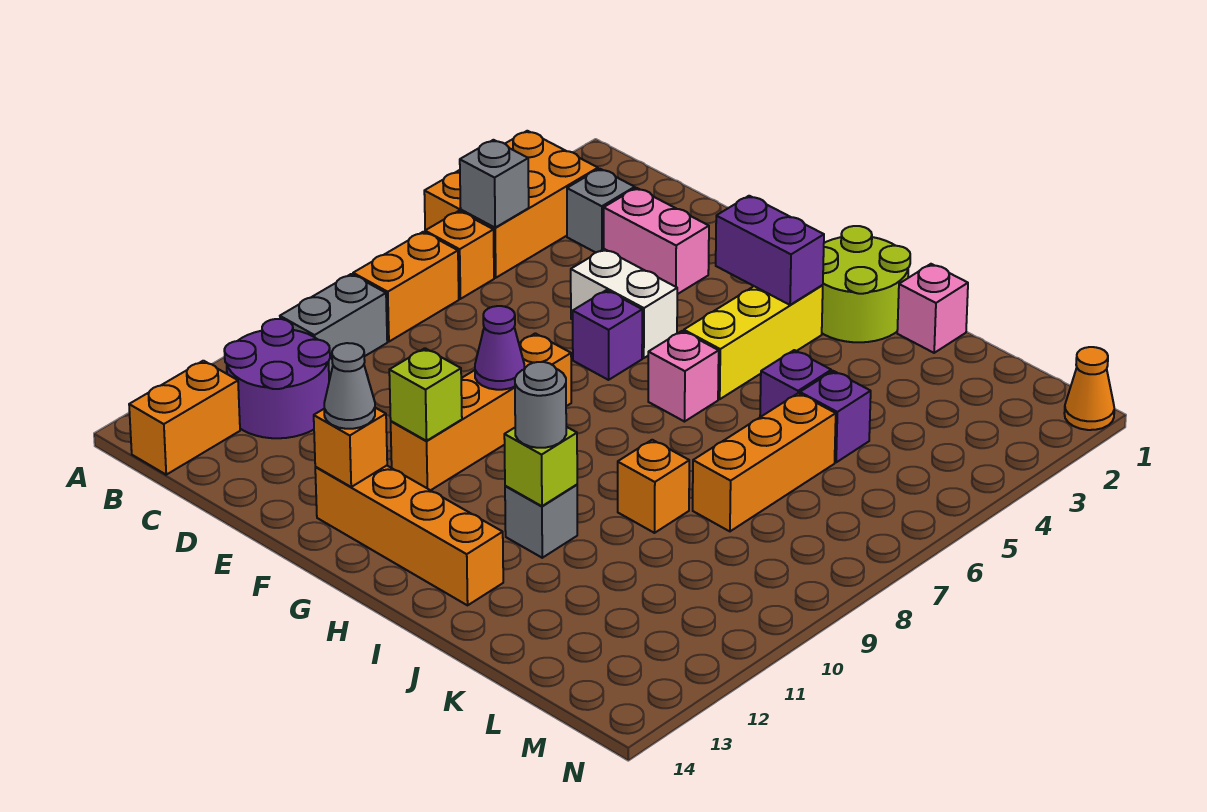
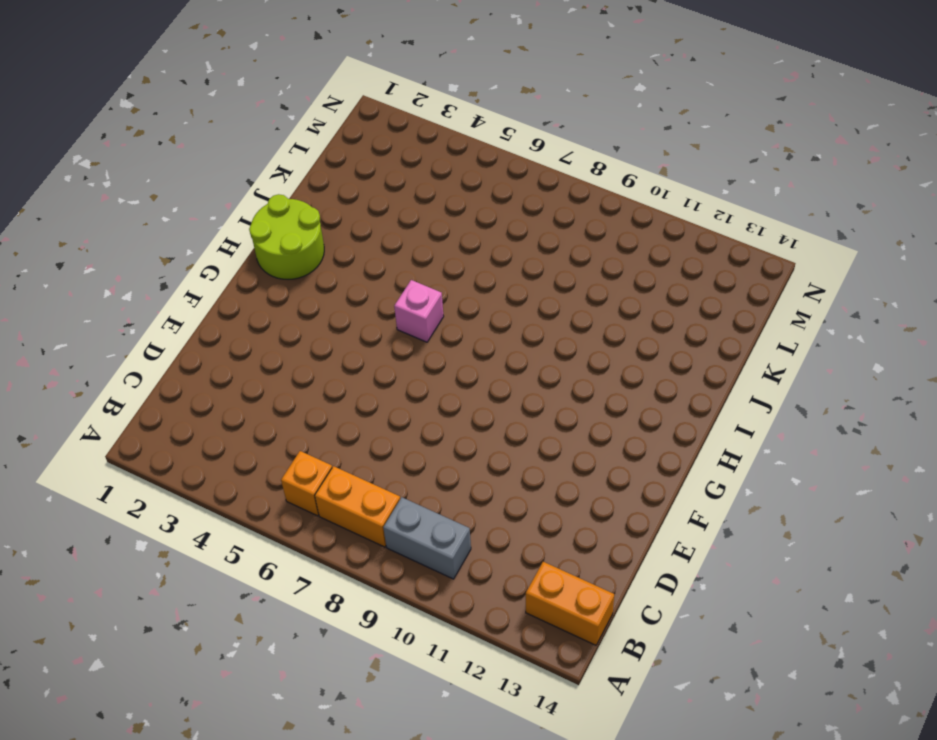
none -> orange brick A3:B5 level 1
none -> purple round brick B11:C12 level 1
none -> grey brick C3 level 1
none -> pink brick D3:E3 level 1

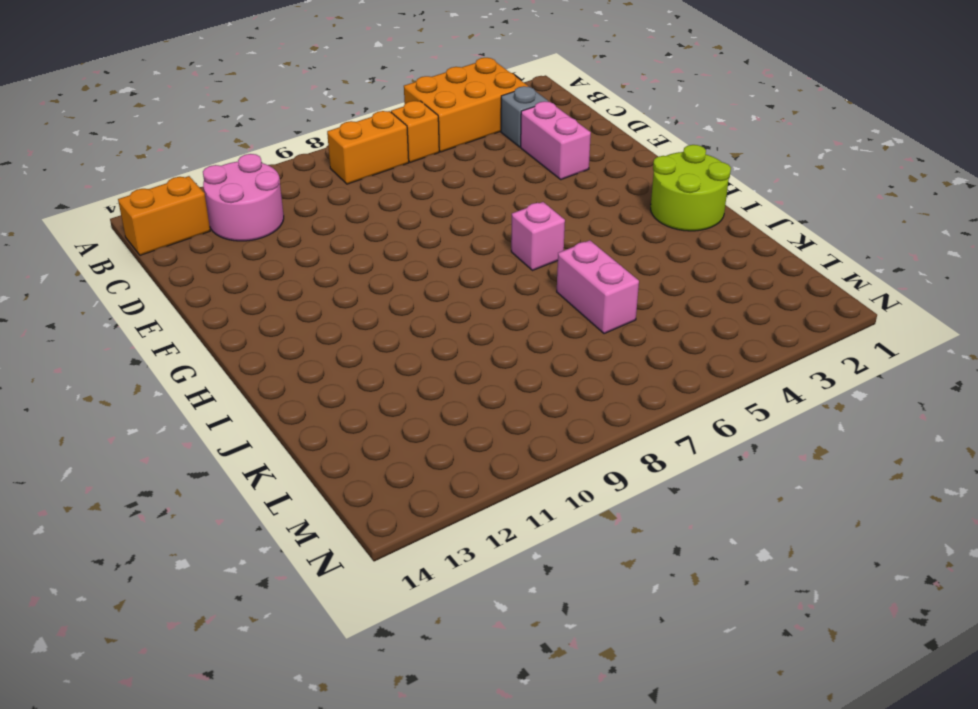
pink round brick B11:C12 level 1 -> purple round brick B11:C12 level 1
pink brick J6:K6 level 1 -> orange brick K6:K8 level 1
none -> grey brick B9:B10 level 1
none -> white brick E5:F5 level 1
none -> purple brick F6 level 1
none -> orange brick F8:F11 level 1

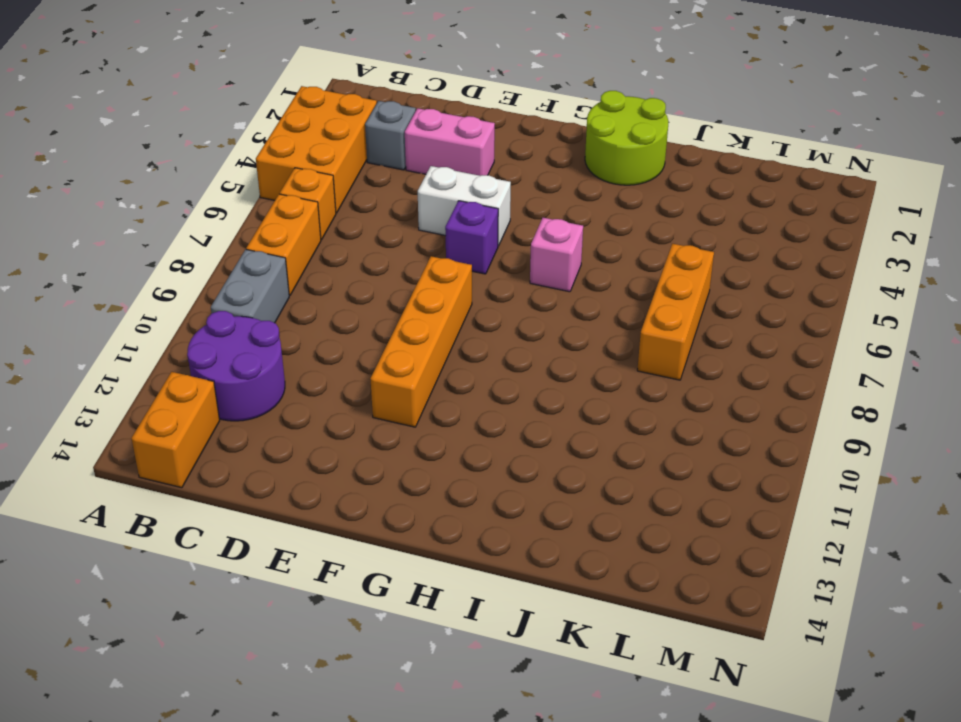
none -> orange brick F13:I13 level 1
none -> yellow brick H3:H5 level 1
none -> grey brick I11 level 1
none -> pink brick J1 level 1

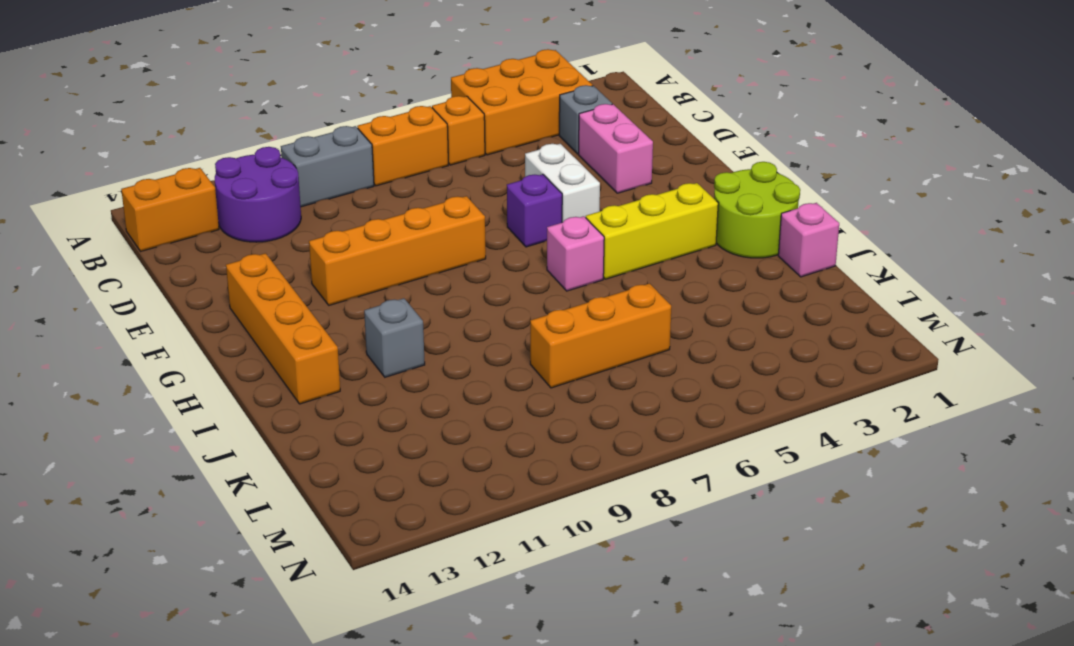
none -> purple brick J5 level 1
none -> orange brick J9 level 1
none -> purple brick K5 level 1
none -> orange cone N1 level 1

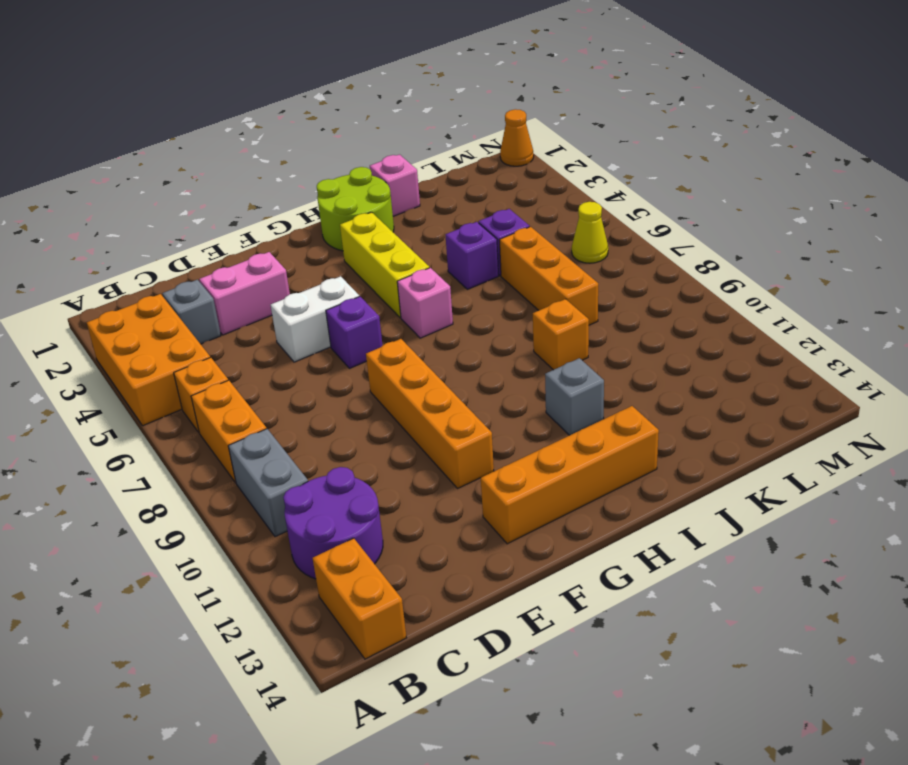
yellow cone M6 level 1 -> none
none -> grey brick B5 level 2
none -> purple cone F9 level 2
none -> lime brick F11 level 2
none -> orange brick F13 level 2

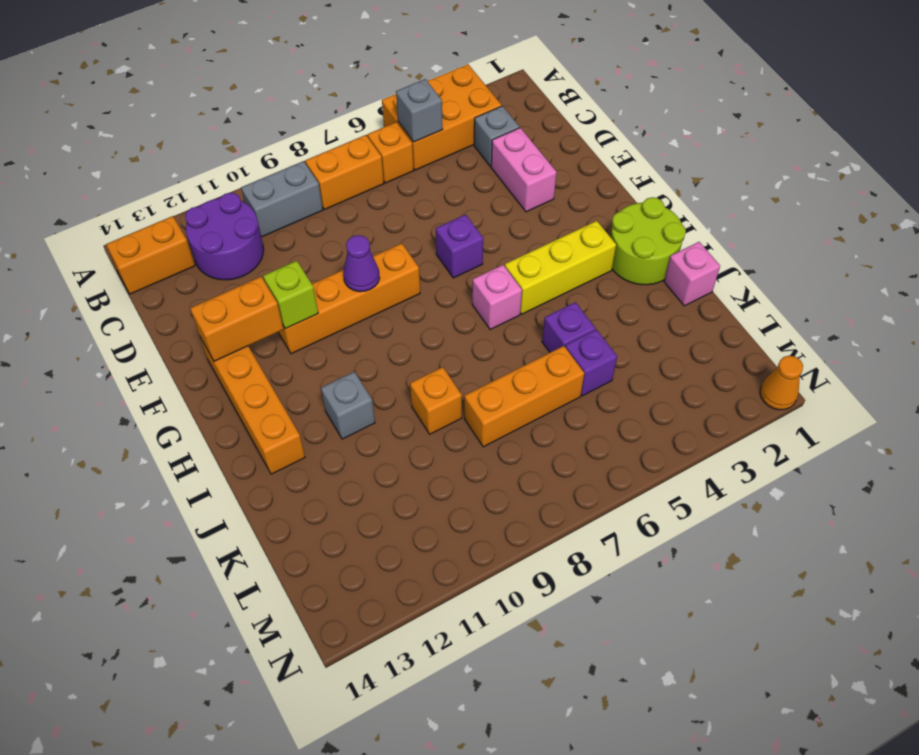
orange brick F12:F13 level 2 -> orange brick F13 level 2
none -> white brick E5:F5 level 1
none -> purple brick G3:H3 level 2
none -> lime brick I11 level 2
none -> grey cone F13 level 3

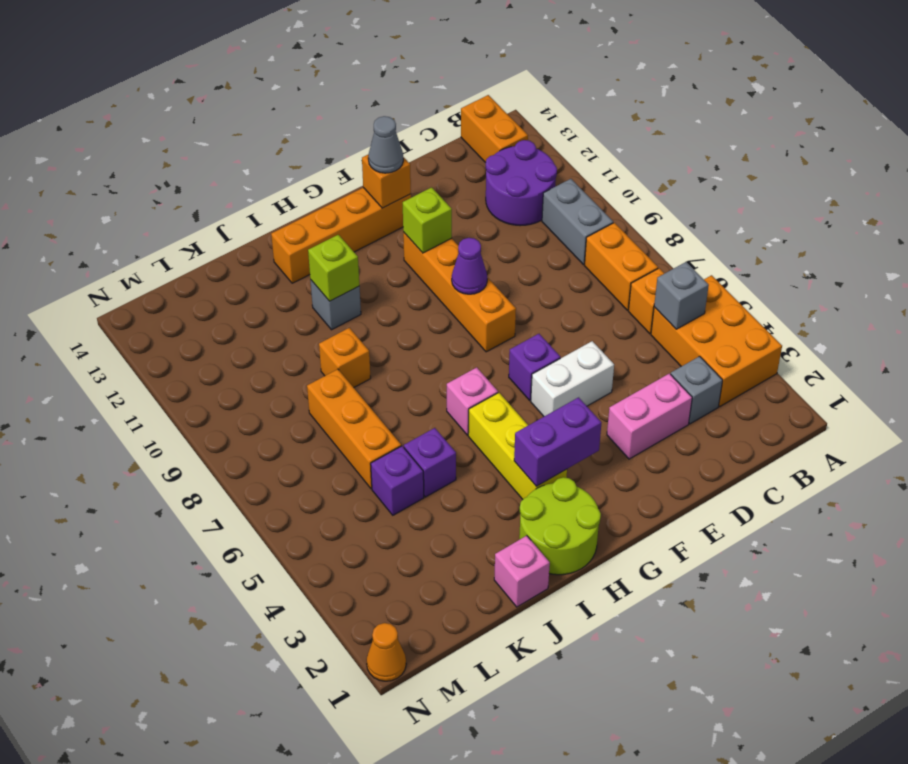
none -> grey round brick I11 level 3

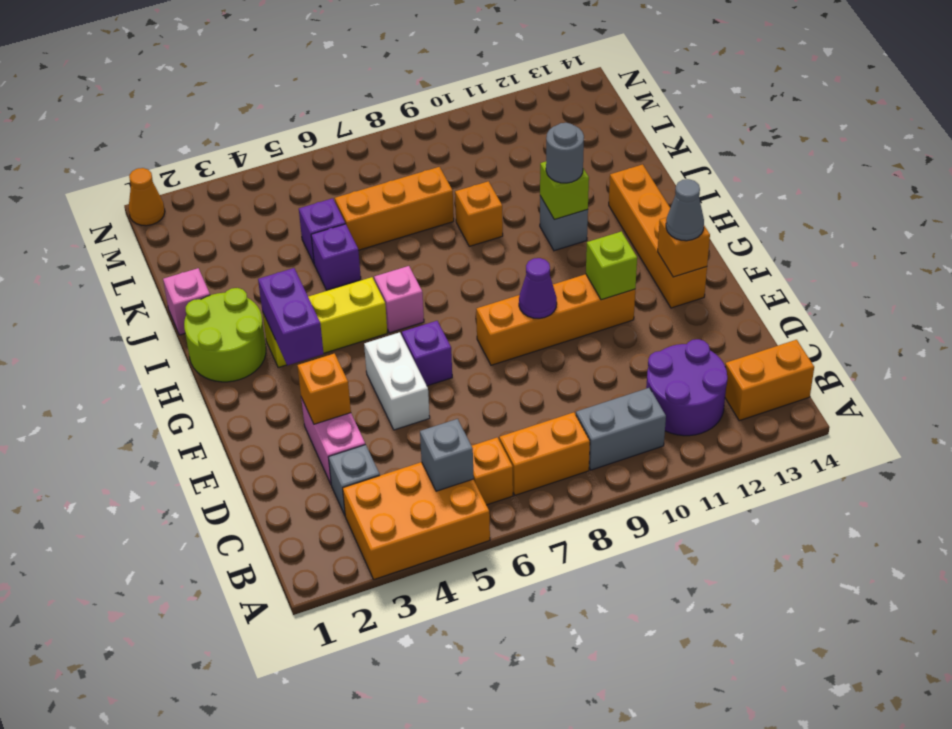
orange brick E3 level 2 -> none

